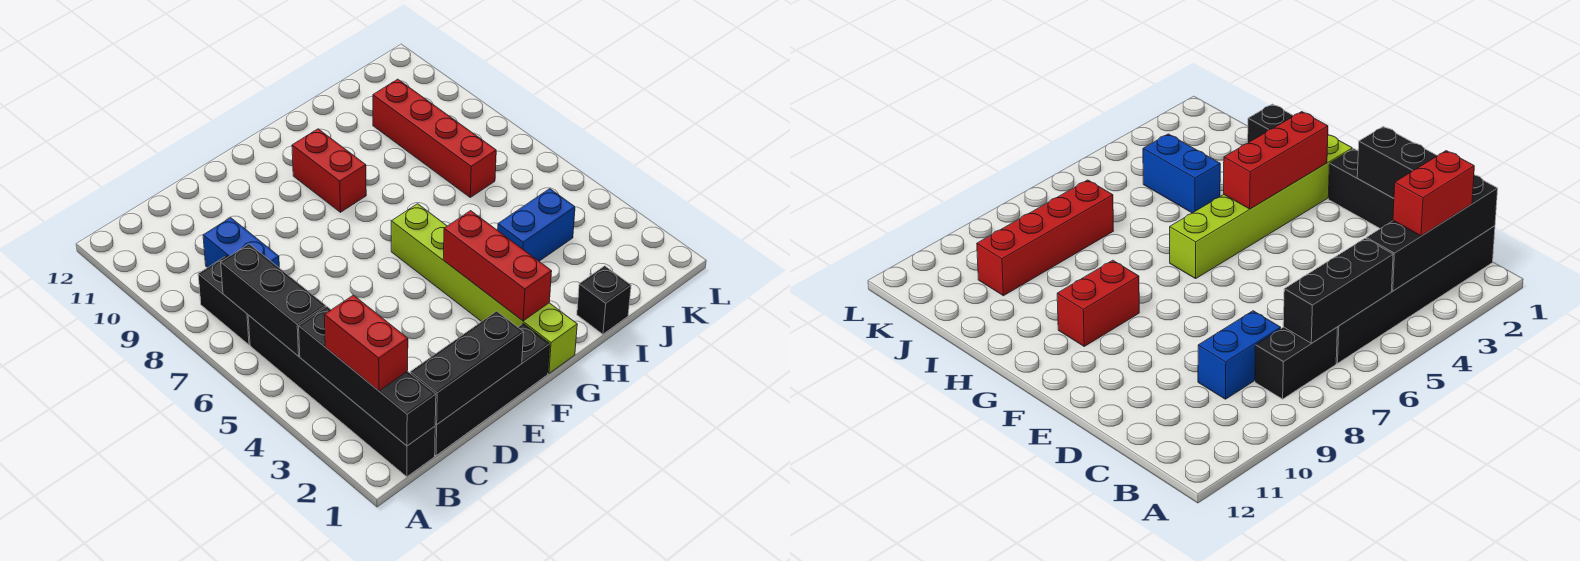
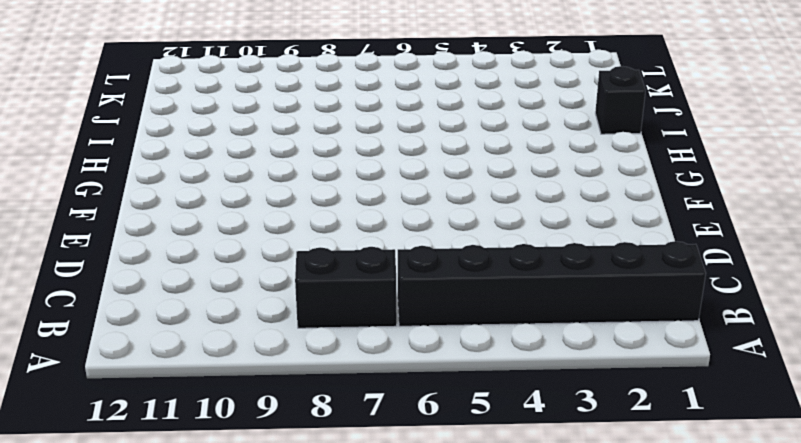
none -> black brick C1:F1 level 1
none -> blue brick C8:C9 level 1
none -> lime brick G1:G6 level 1

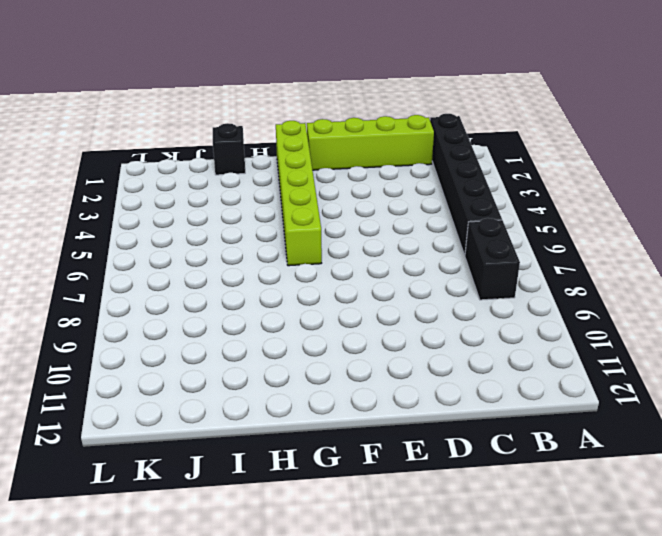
lime brick C1:F1 level 1 -> black brick C1:F1 level 1
none -> blue brick C8:C9 level 1
none -> red brick G9:G10 level 1
none -> blue brick I4:J4 level 1

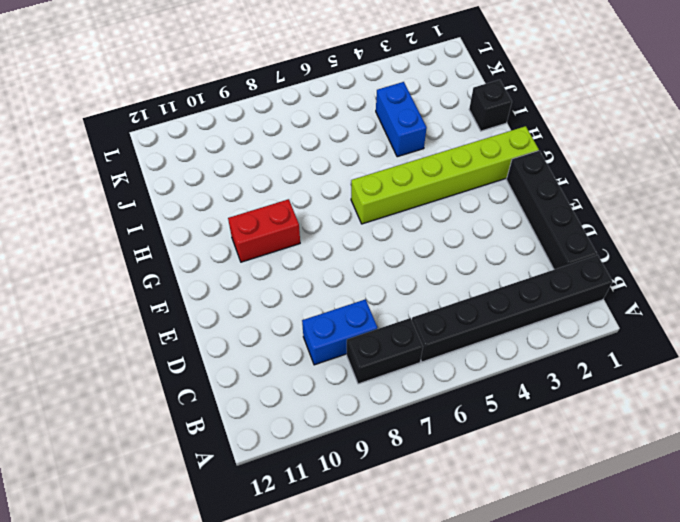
none -> red brick J7:J10 level 1
none -> black brick B1:B4 level 2
none -> black brick B5:B7 level 2

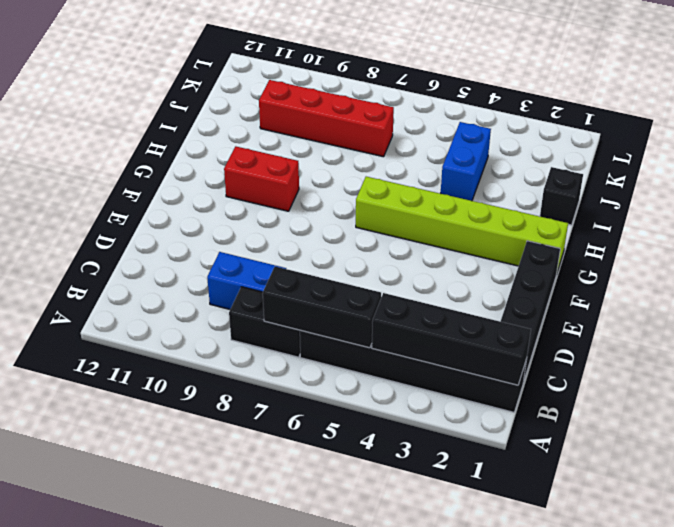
none -> black brick C1:E1 level 2
none -> red brick G2:G4 level 2
none -> red brick B2:B3 level 3

